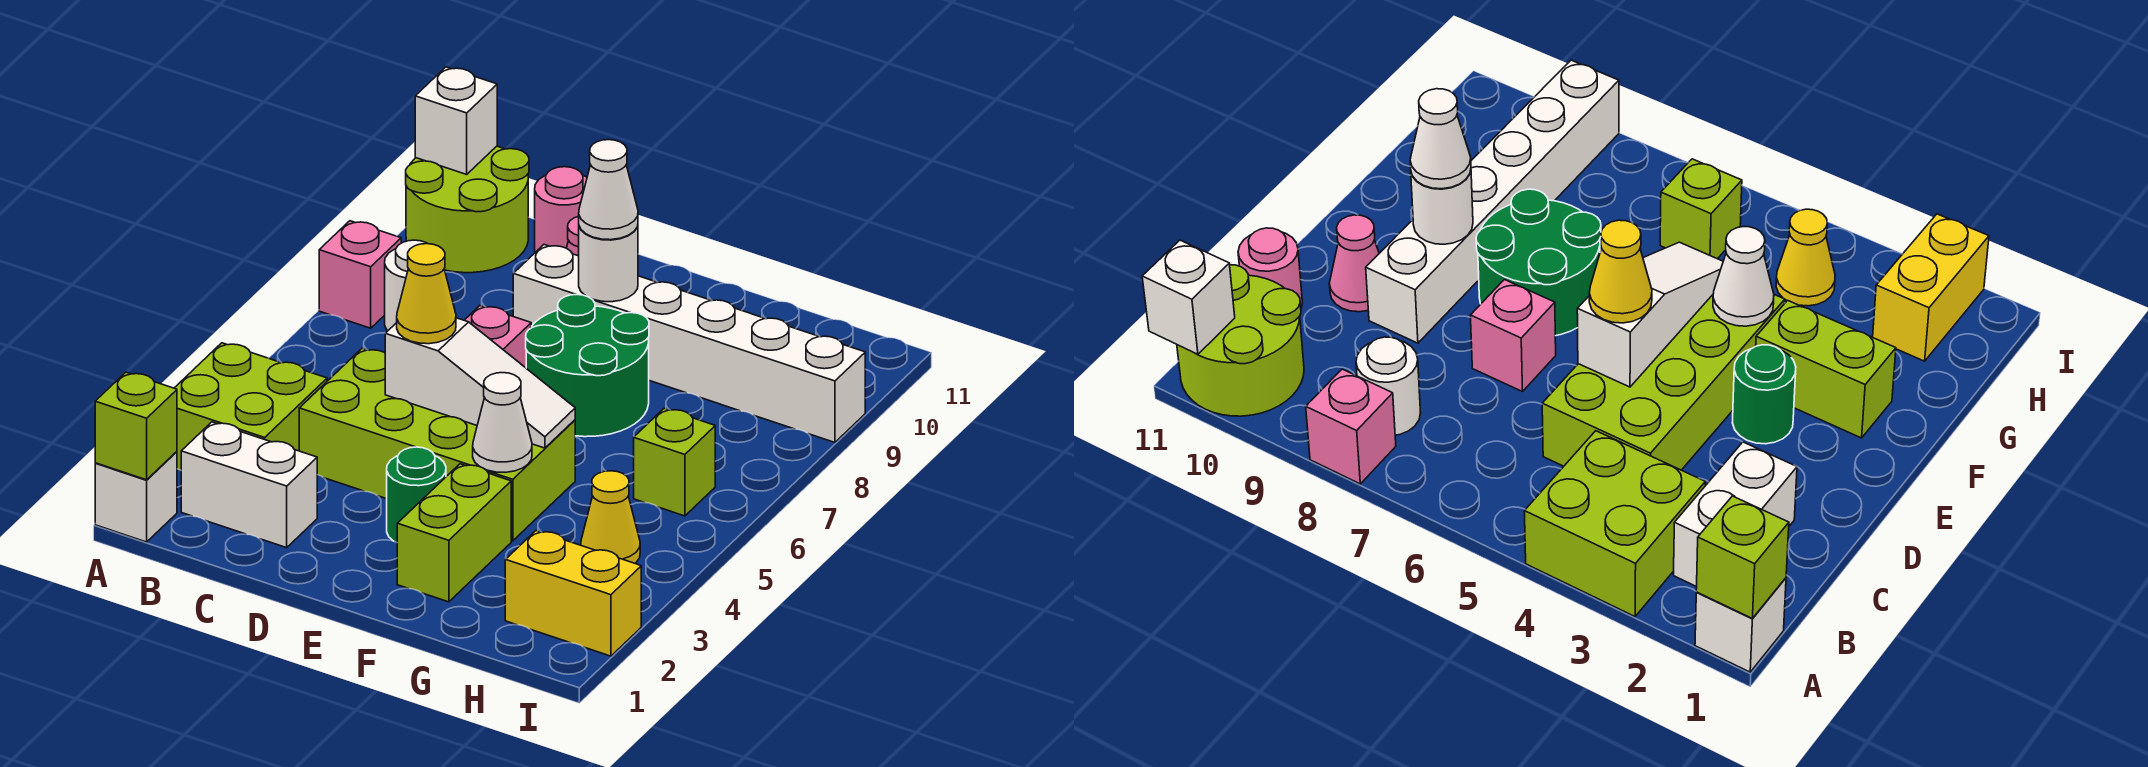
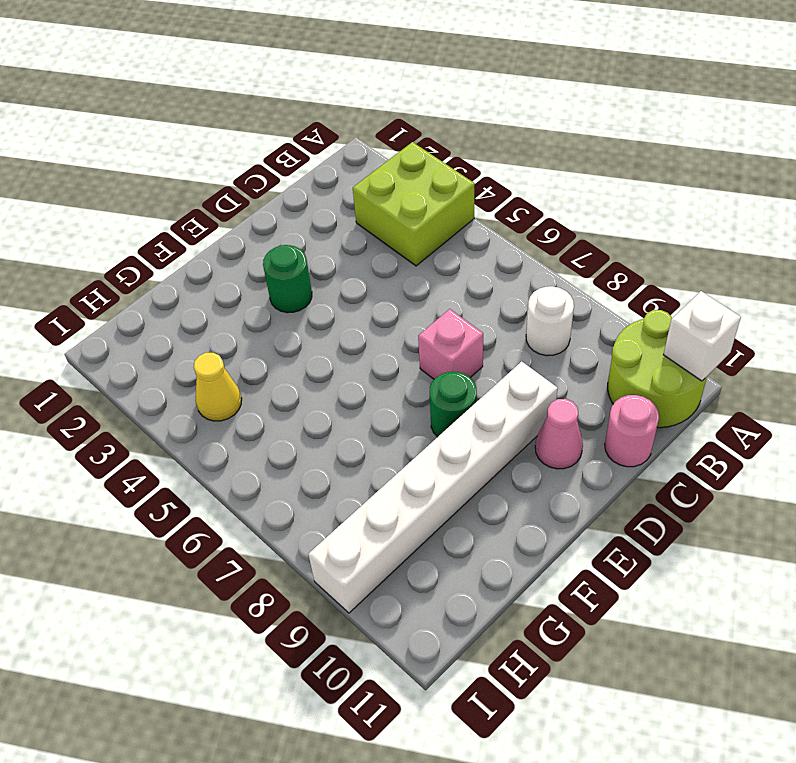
green round brick E8 level 1 -> green round brick E7:F8 level 1
none -> white brick A1 level 1
none -> pink brick A8 level 1
none -> white brick B2:C2 level 1

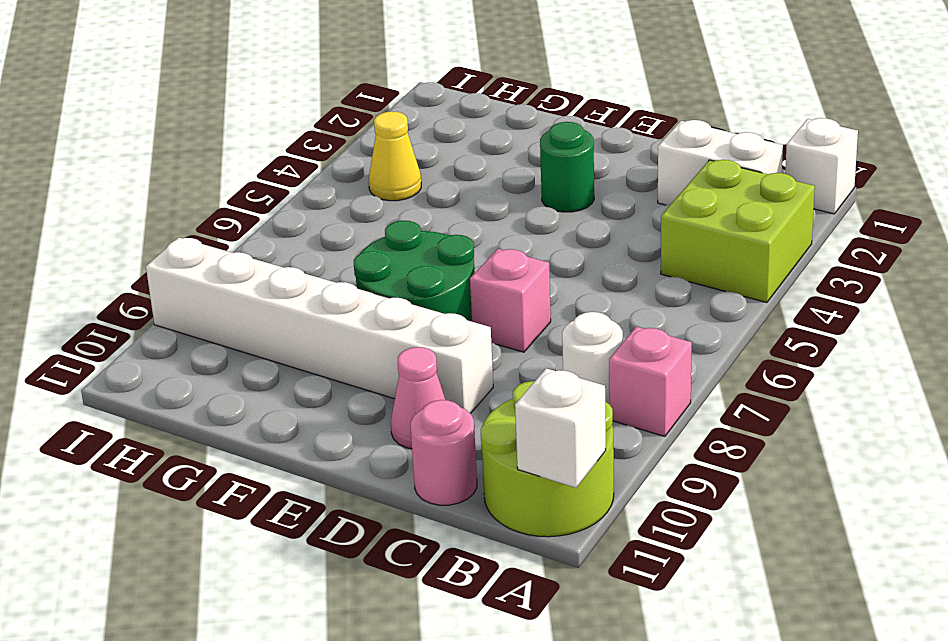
none -> lime brick C4:F5 level 1
none -> lime brick F2:F3 level 1
none -> yellow brick H2:I2 level 1

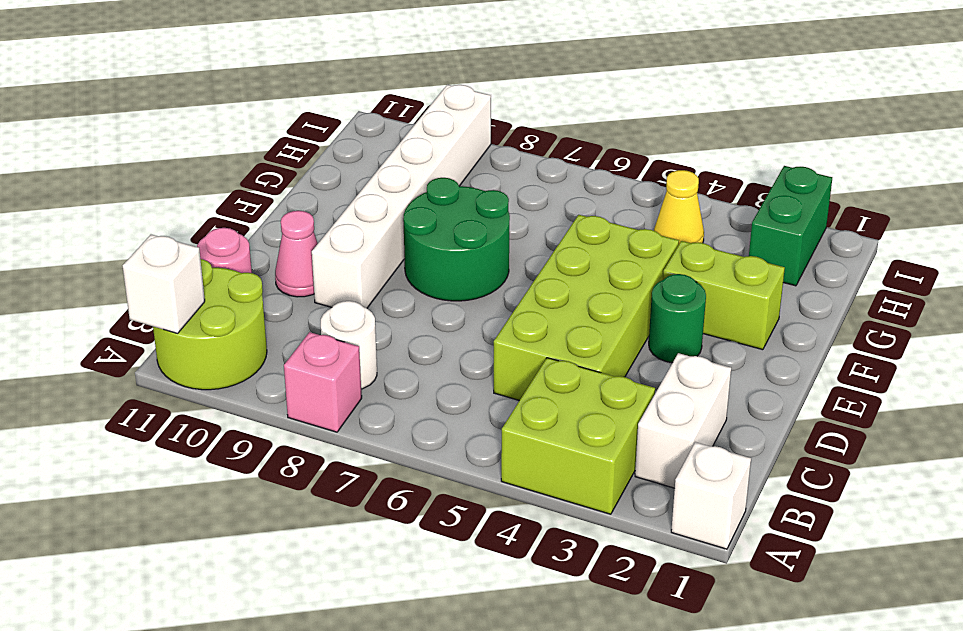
green brick H2:I2 level 1 -> yellow brick H2:I2 level 1
none -> pink brick D7 level 1
none -> lime brick H6 level 1
none -> lime brick A1 level 2

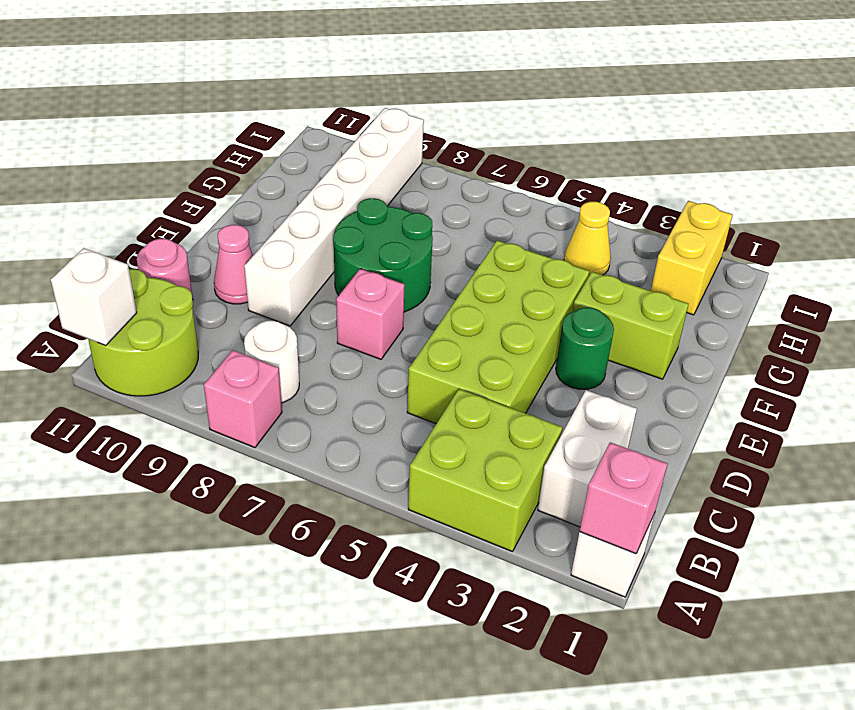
pink brick A1 level 2 -> lime brick A1 level 2
none -> lime brick H6 level 1
none -> white slope D5:F5 level 2 top D
none -> white round brick E9 level 2

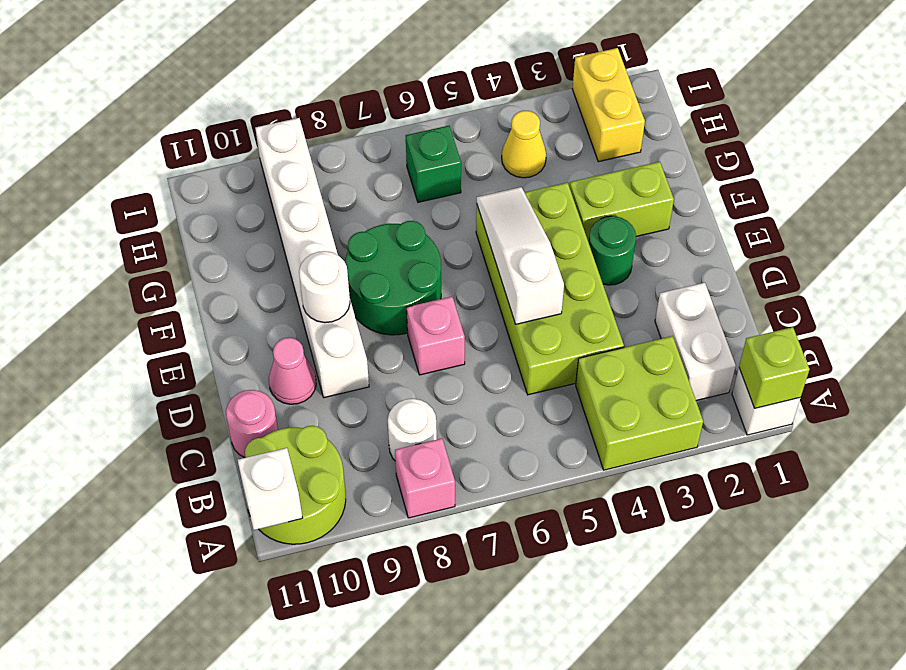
green brick H6 level 1 -> lime brick H6 level 1
none -> white cone F4 level 2
none -> yellow cone D5 level 3
none -> white cone E9 level 3

